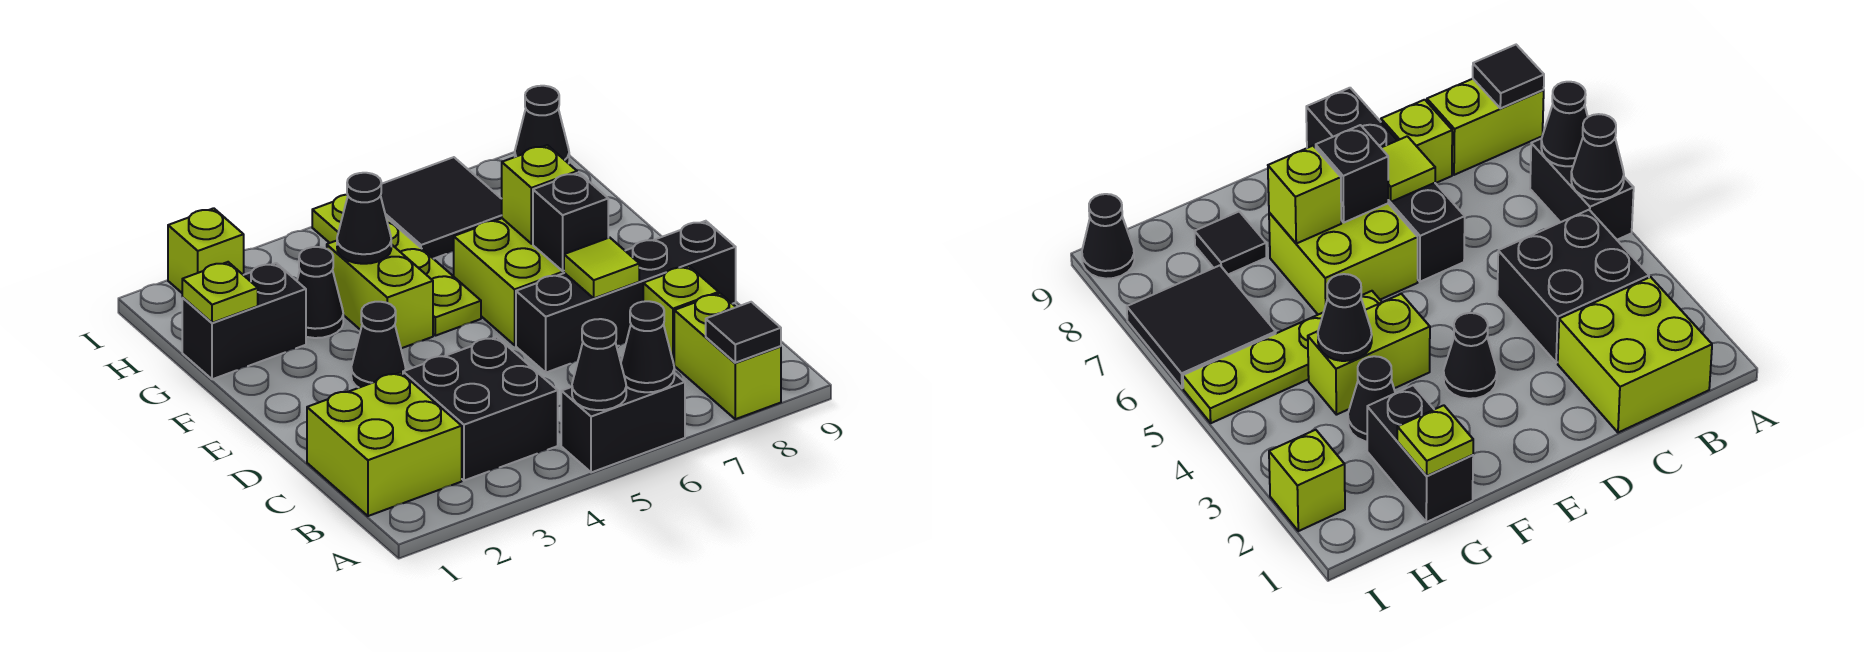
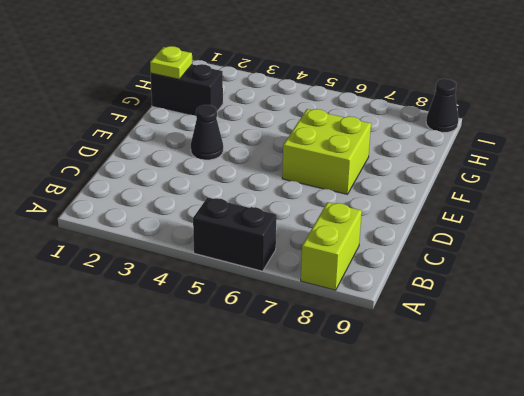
none -> lime brick B1:C2 level 1
none -> black brick B3:C4 level 1
none -> lime brick C8 level 1

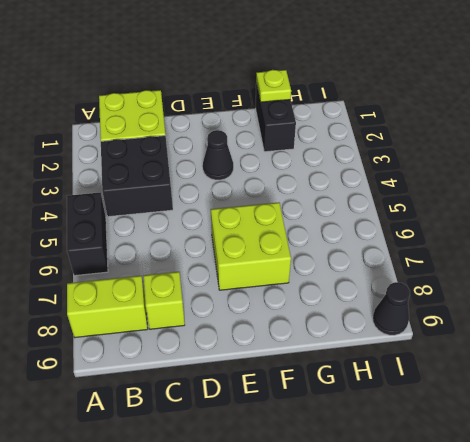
none -> black brick D6:D9 level 1
none -> lime brick F4:G4 level 1
none -> lime plate F5:I5 level 1

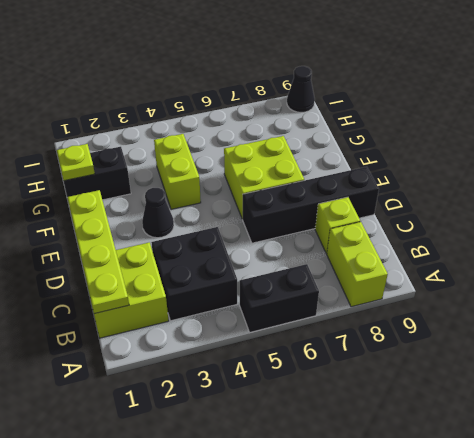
lime plate B1:E1 level 2 -> lime plate F5:I5 level 1
none -> black cone G3 level 1
none -> black tile G8 level 1
none -> black tile H6:I7 level 1

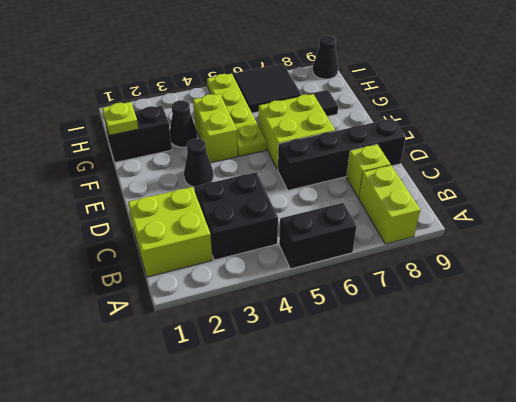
none -> lime brick I2 level 1
none -> black cone A5 level 2
none -> black cone A6 level 2

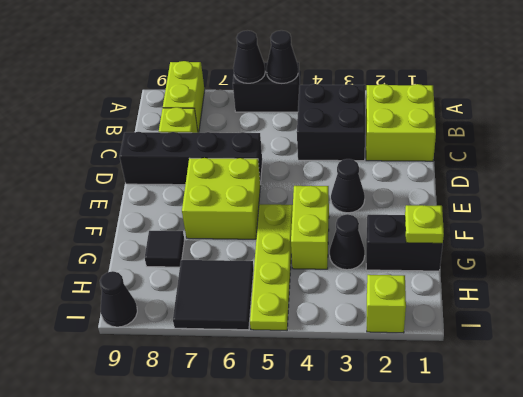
none -> black tile A8 level 2
none -> lime tile D7 level 2
none -> black brick E7 level 2

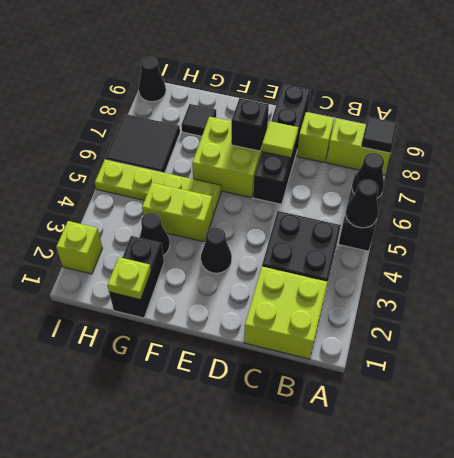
none -> lime brick F7 level 2
none -> black cone G4 level 2

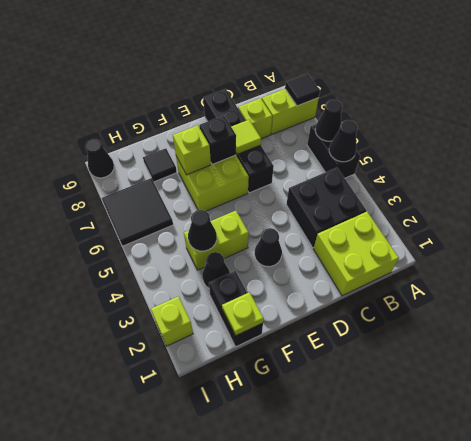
none -> lime plate F5:I5 level 1

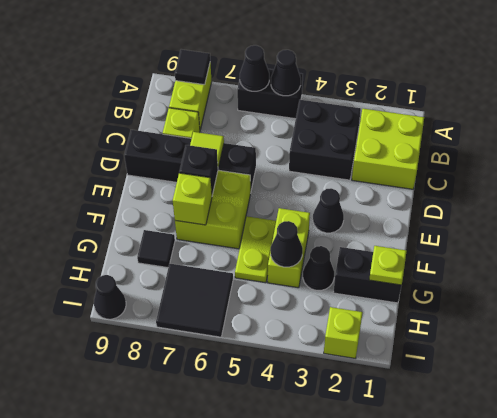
lime plate F5:G5 level 1 -> lime plate F5:I5 level 1

